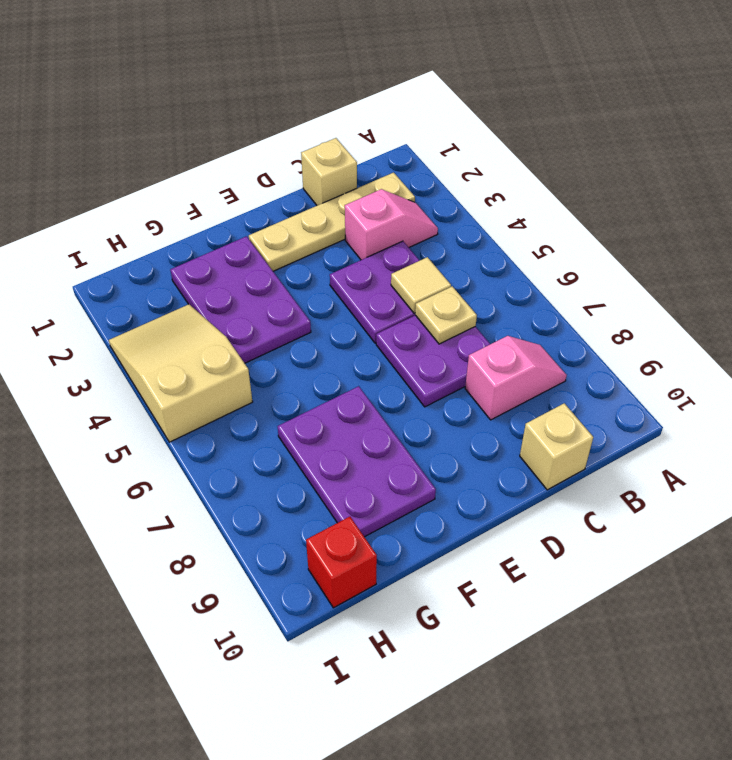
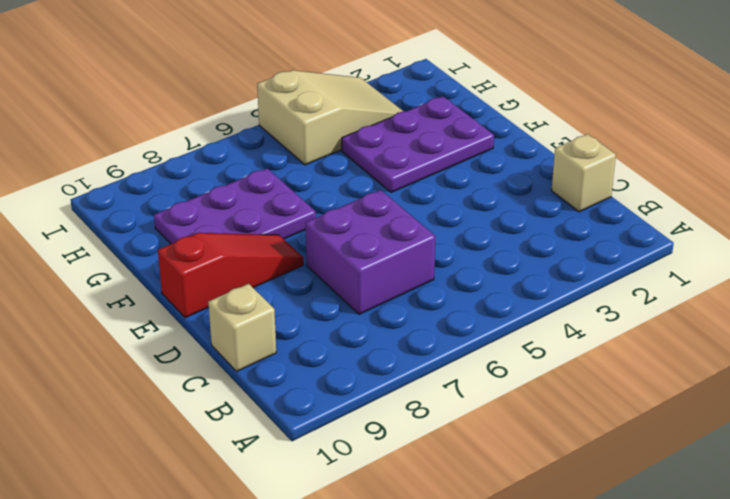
purple brick C6:D7 level 1 -> purple plate C6:D7 level 1
red slope E8:E10 level 1 top 10 -> none
none -> tan plate B2:E2 level 1
none -> pink slope B3:C3 level 1 top C
none -> pink slope B8:C8 level 1 top C

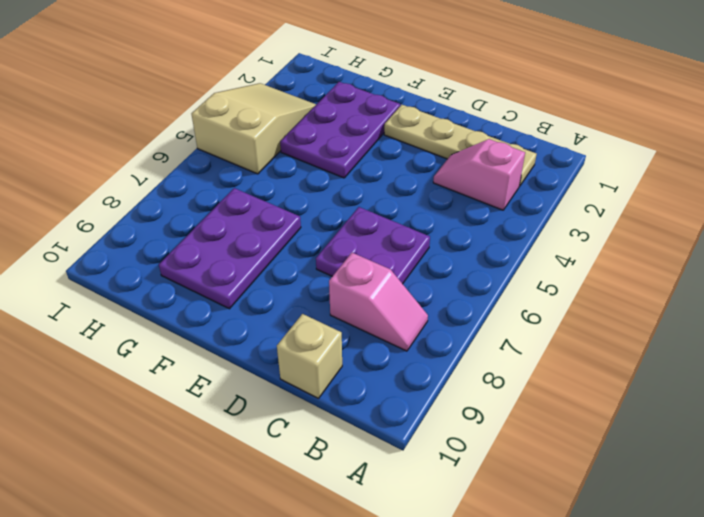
pink slope B3:C3 level 1 top B -> pink slope B3:C3 level 1 top C
none -> tan brick C1 level 1
none -> purple plate C4:D5 level 1
none -> red brick H10 level 1

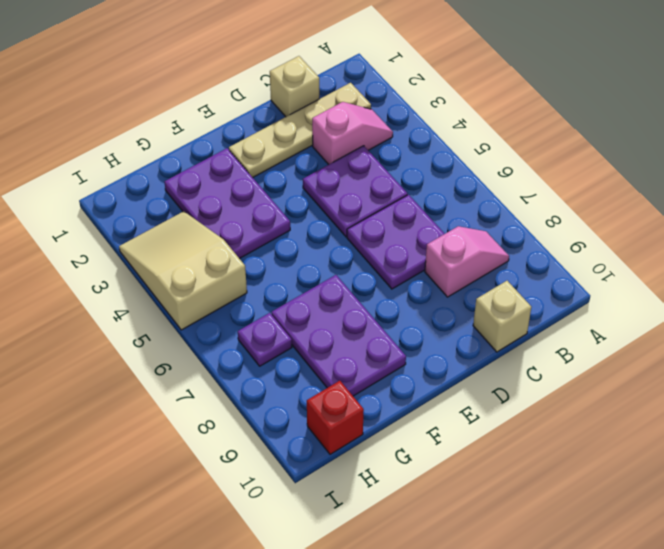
purple plate H7 level 1 -> none
none -> tan tile C5 level 2
none -> tan plate C6 level 2

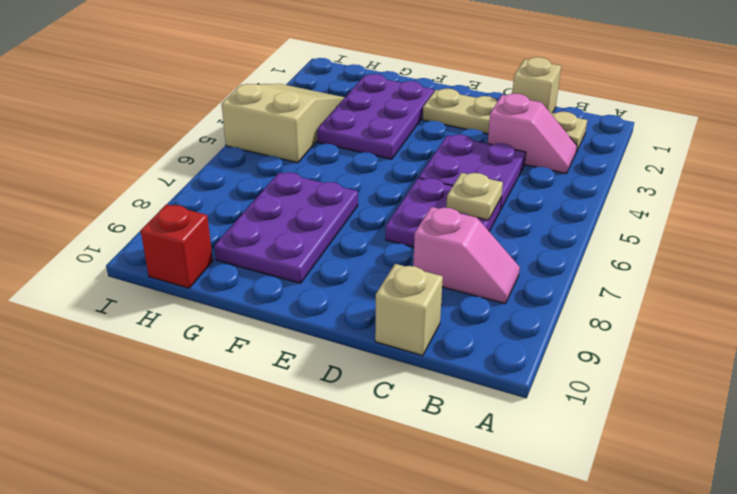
none -> tan tile C5 level 2

